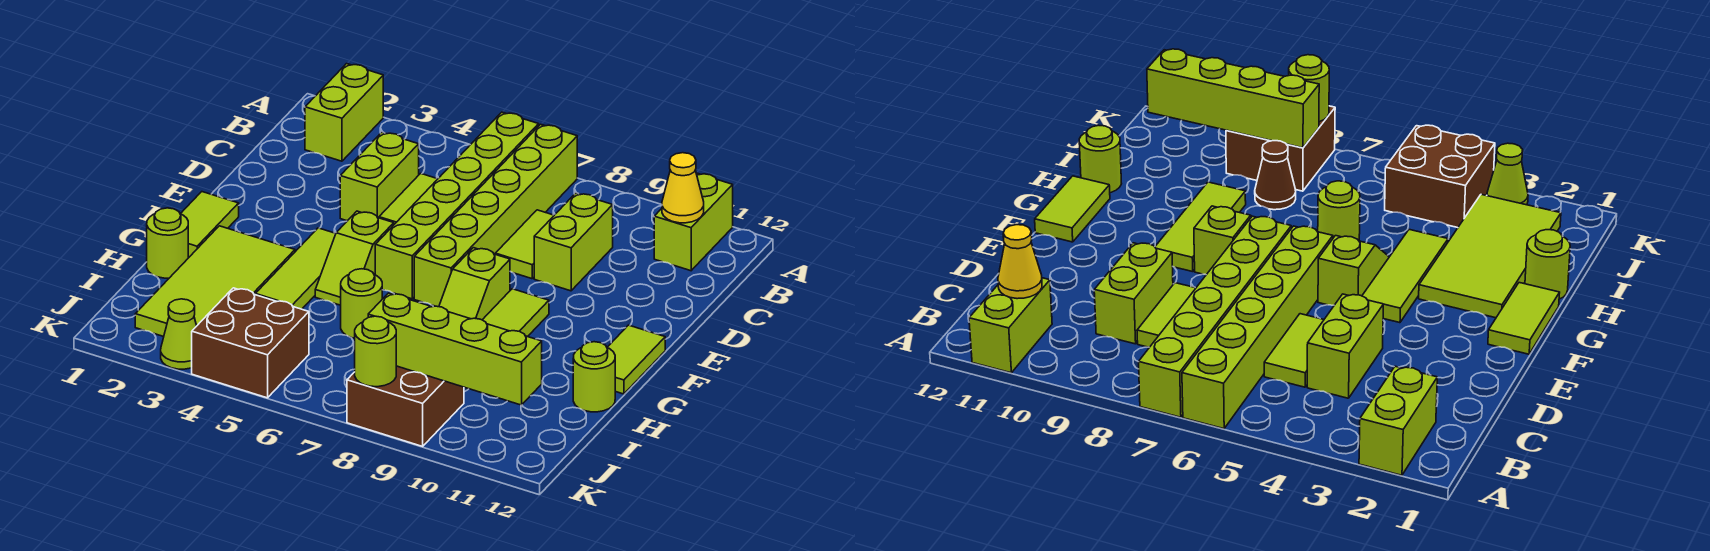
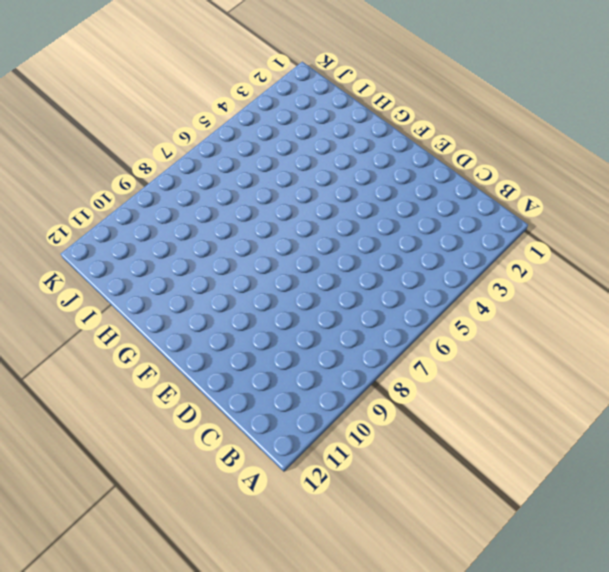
none -> lime brick A2:B2 level 1
none -> lime brick A6:F6 level 1
none -> lime brick A7:F7 level 1

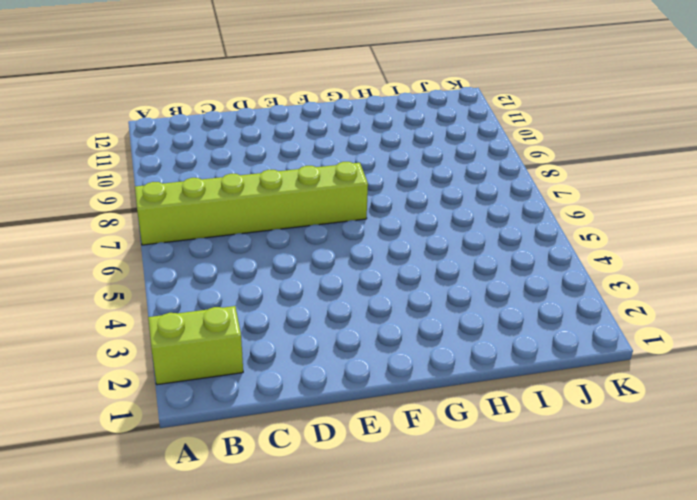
none -> lime brick A6:F6 level 1
none -> lime brick A11:B11 level 1
none -> lime brick C4:D4 level 1

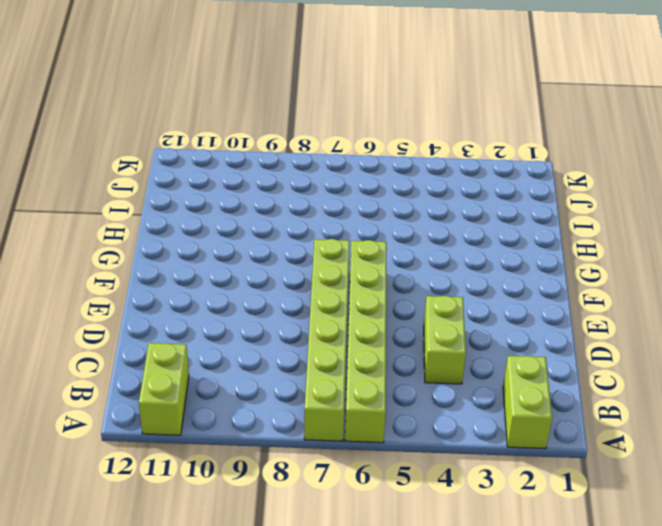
none -> lime tile C5:D5 level 1
none -> lime tile C8:D8 level 1
none -> lime brick C9:D9 level 1

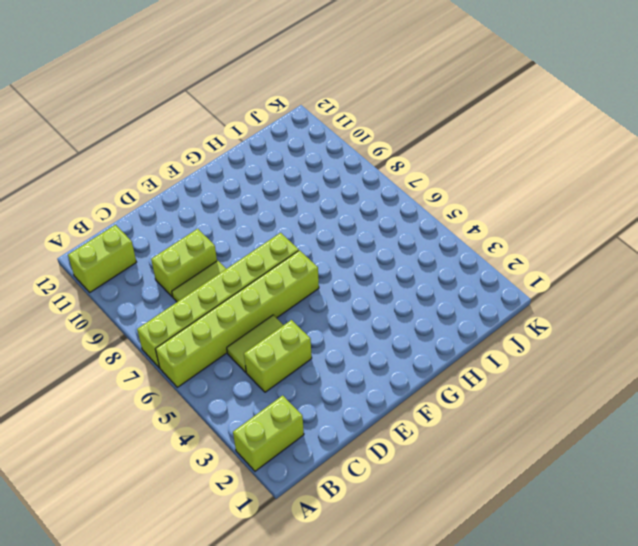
none -> lime tile F1:G1 level 1
none -> lime tile F4:H4 level 1
none -> lime slope F5:G5 level 1 top F

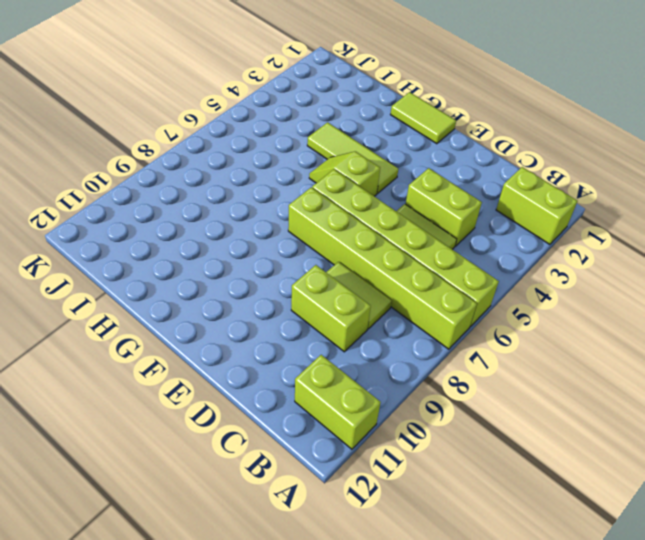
none -> lime slope F8:G8 level 1 top F
none -> lime tile F9:H9 level 1
none -> lime tile F12:G12 level 1

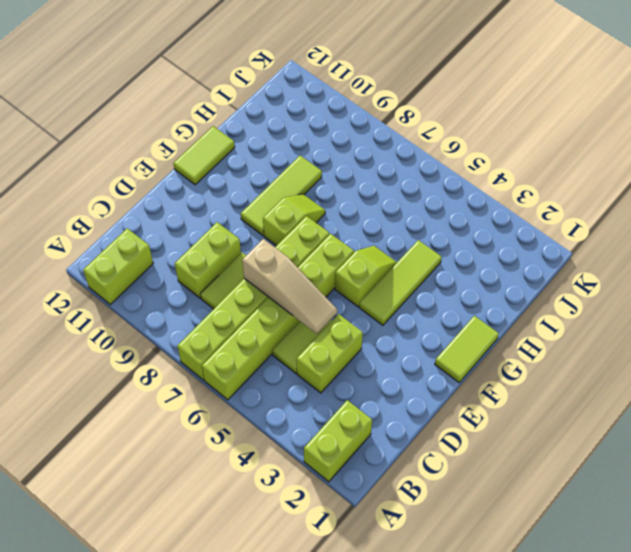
tan slope D5:D7 level 2 top 7 -> none
none -> lime tile G2:J3 level 1
none -> lime round brick H1 level 1
none -> lime round brick H6 level 1

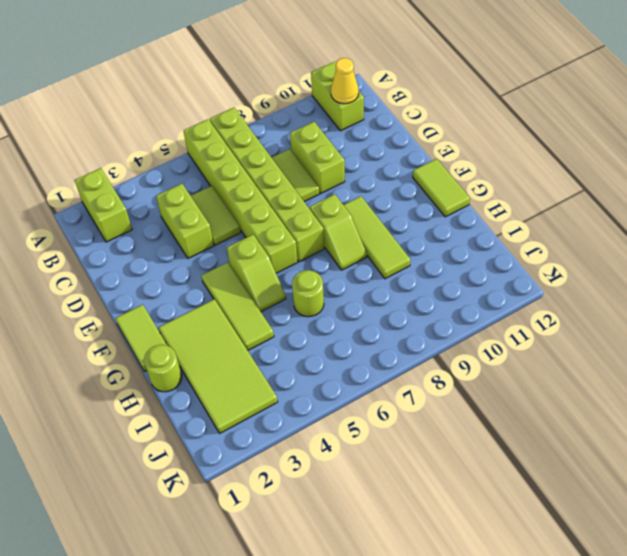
none -> lime round brick H12 level 1
none -> brown cone I8 level 1
none -> brown brick J4:K5 level 1

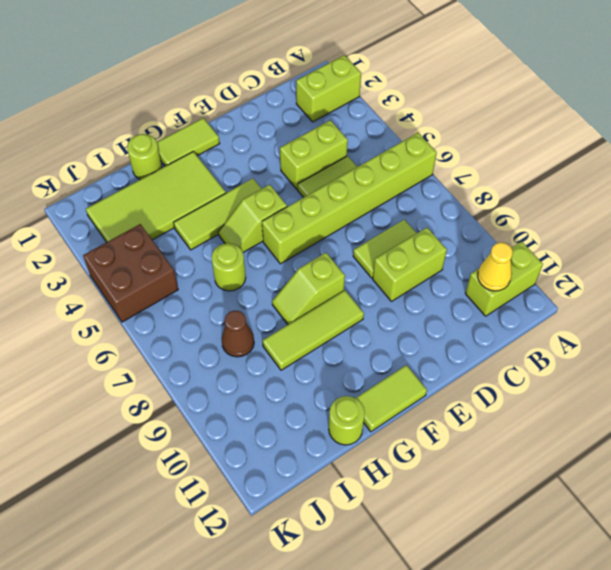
none -> lime brick A7:F7 level 1
none -> brown brick J8:K9 level 1
none -> lime cone K3 level 1

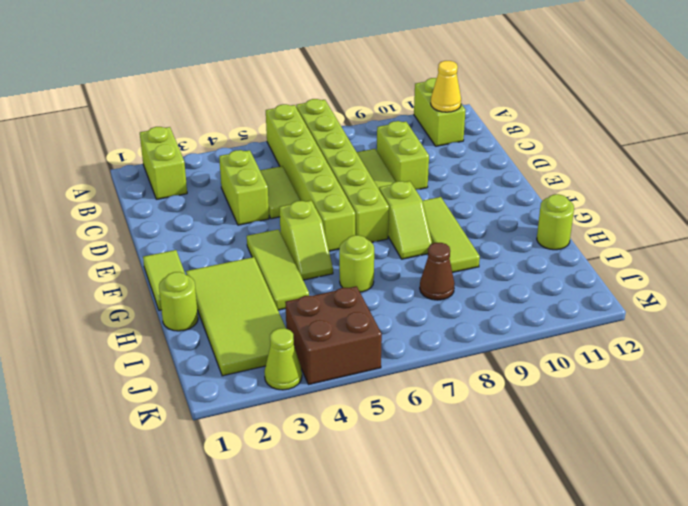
none -> lime tile F12:G12 level 1
none -> brown brick J8:K9 level 1
none -> lime brick J8:J11 level 2

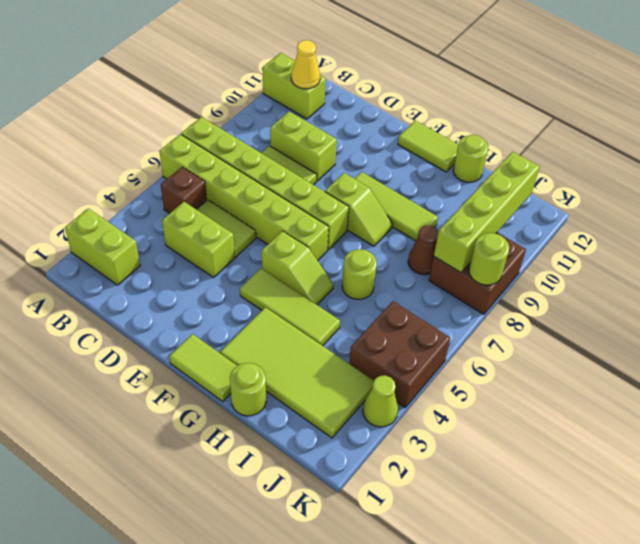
brown brick B5 level 1 -> none

